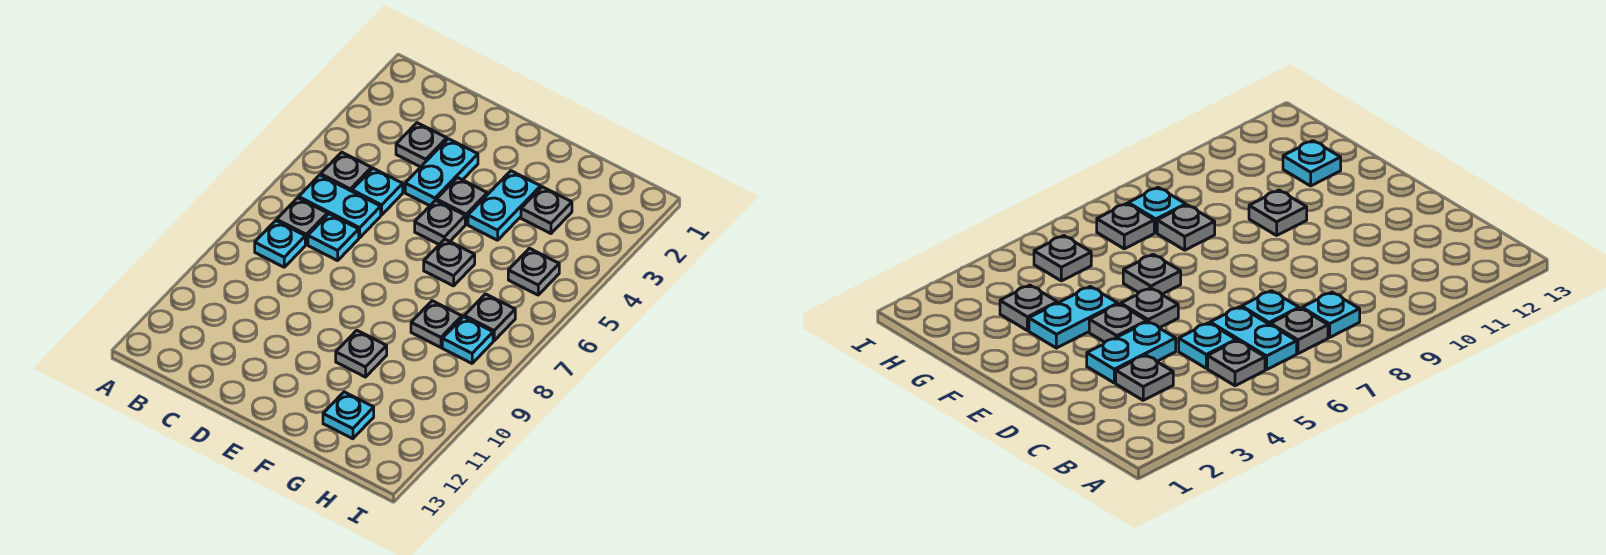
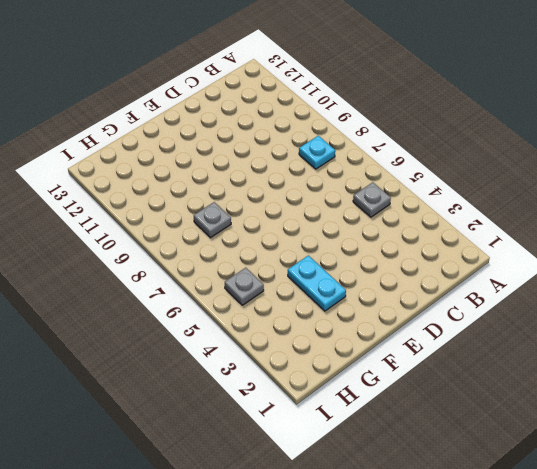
none -> cyan plate B6:C6 level 1
none -> grey plate B7 level 1
none -> grey plate C3 level 1

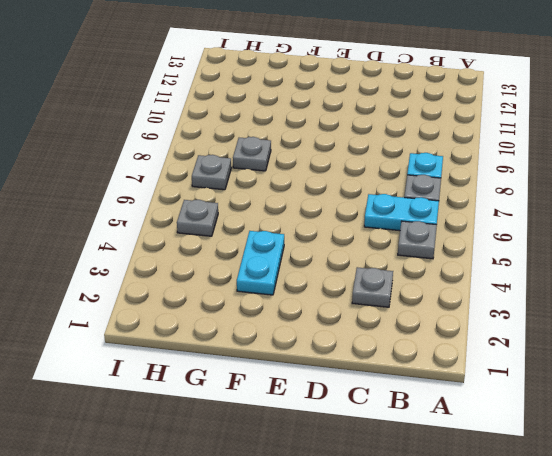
none -> cyan plate C5 level 1
none -> cyan plate C7 level 1
none -> cyan plate D3:D4 level 1

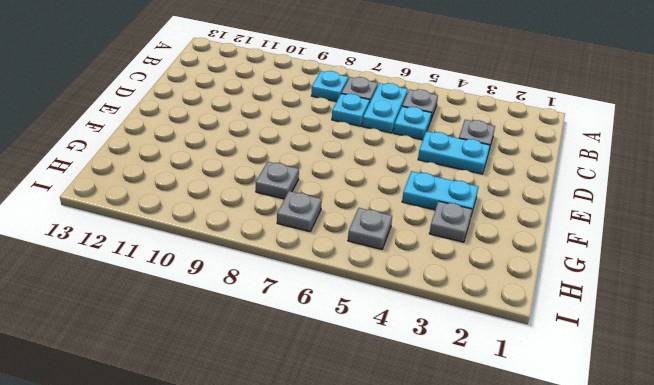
none -> grey plate E4 level 1
none -> grey plate E5 level 1
none -> grey plate F6 level 1

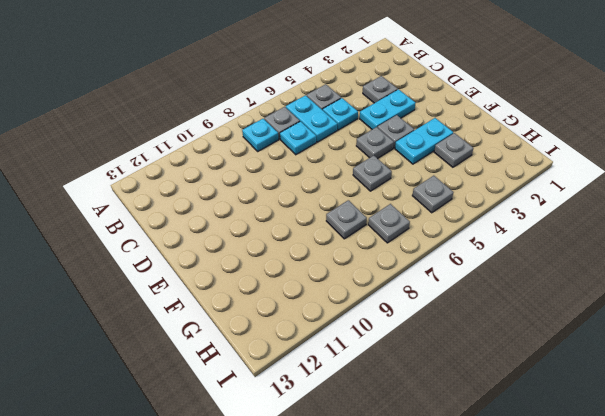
none -> grey plate F10 level 1
none -> cyan plate G12 level 1
none -> cyan plate H8 level 1

